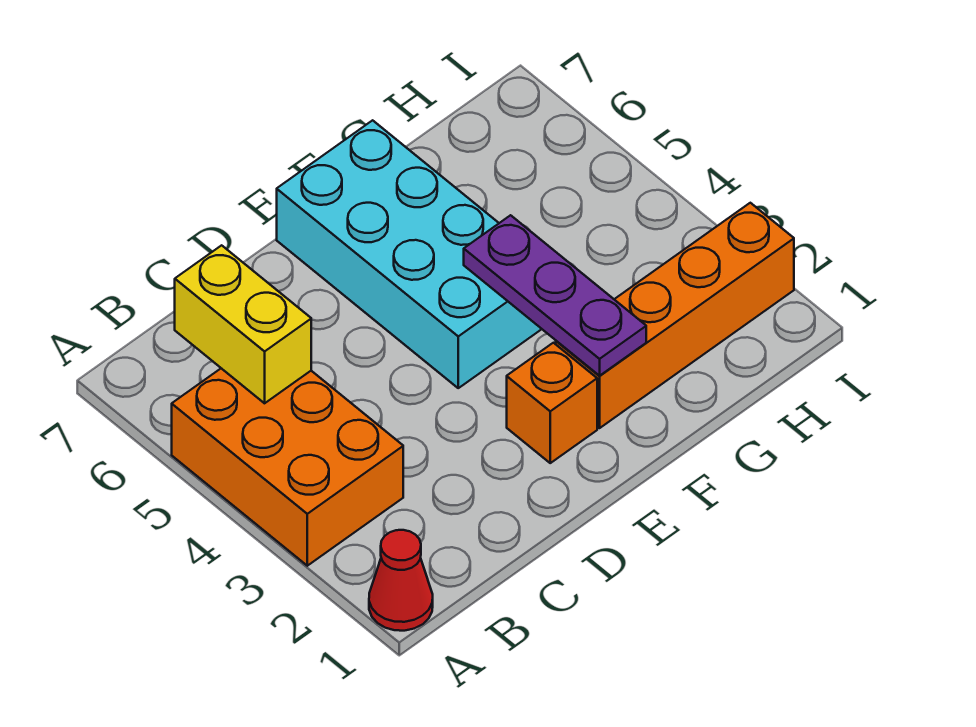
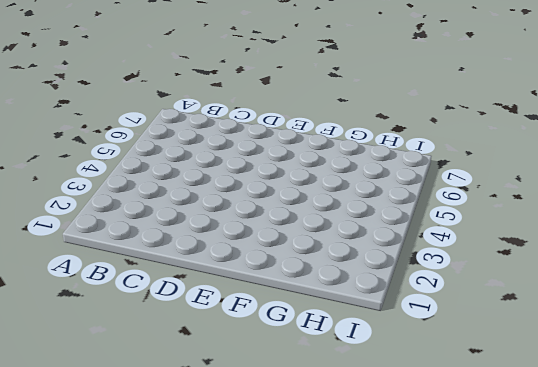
none -> red cone A1 level 1
none -> orange brick A3:B5 level 1

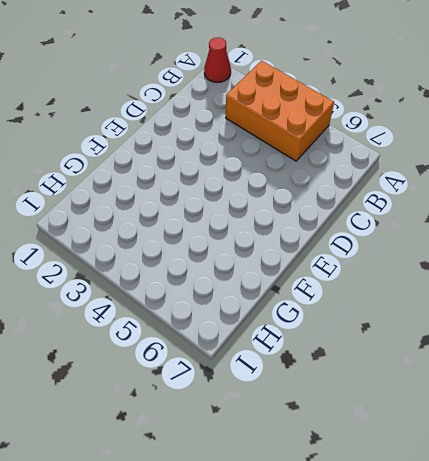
none -> orange brick E2 level 1
none -> cyan brick E4:F7 level 1

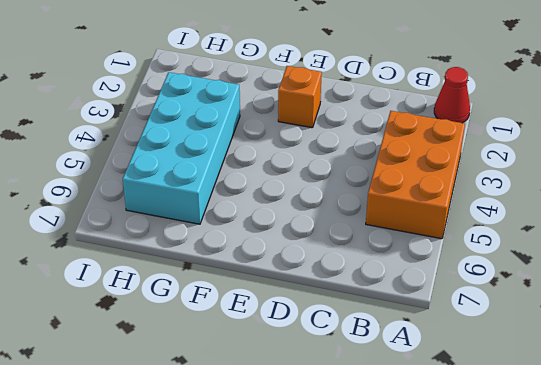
cyan brick G3:H6 level 1 -> cyan brick E4:F7 level 1
none -> orange brick F2:I2 level 1
none -> yellow brick B5:B6 level 2

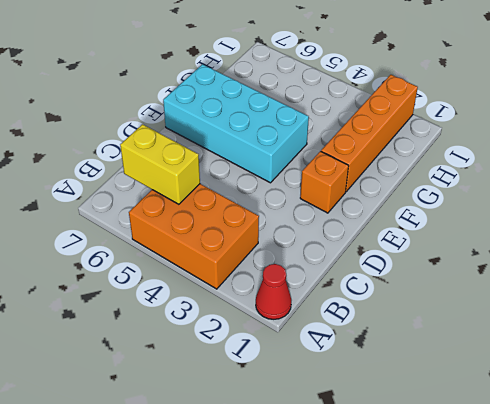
none -> purple plate F2:F4 level 2

